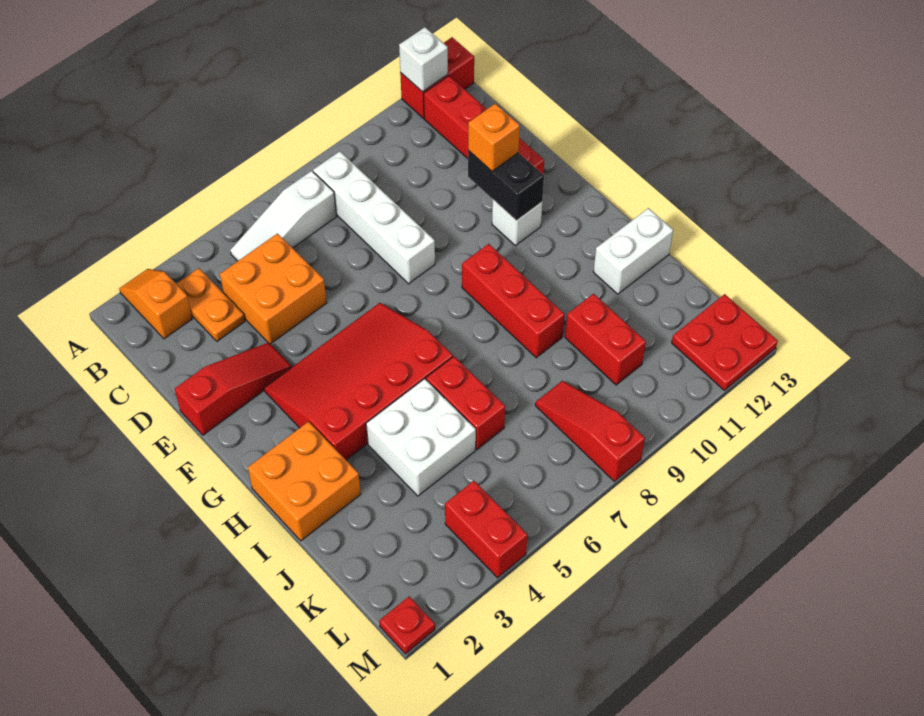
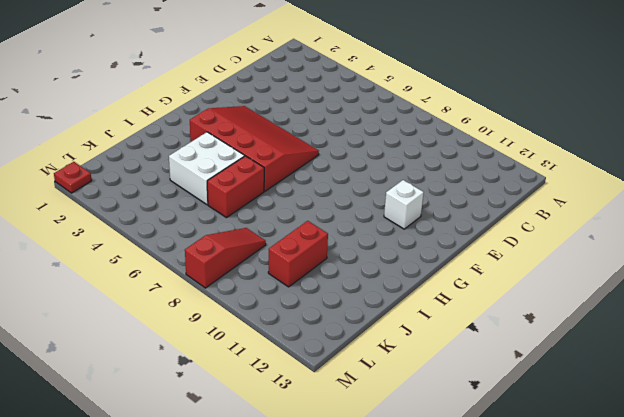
none -> orange slope A2:B2 level 1 top B
none -> red brick A12:A13 level 1
none -> orange plate B3:C3 level 1

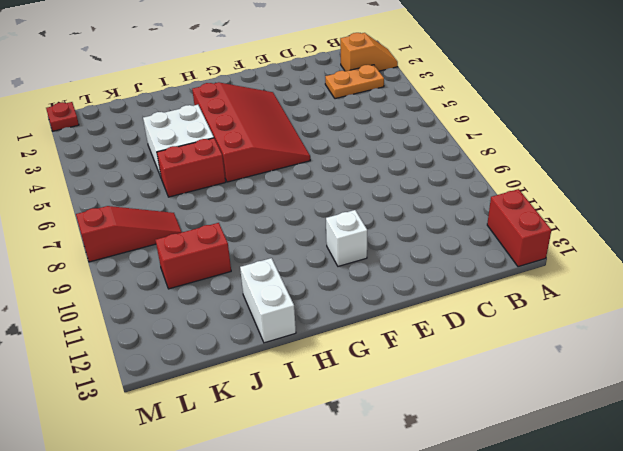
none -> white slope B5:B7 level 1 top 7
none -> white brick B8:E8 level 1
none -> red brick B12:E12 level 1

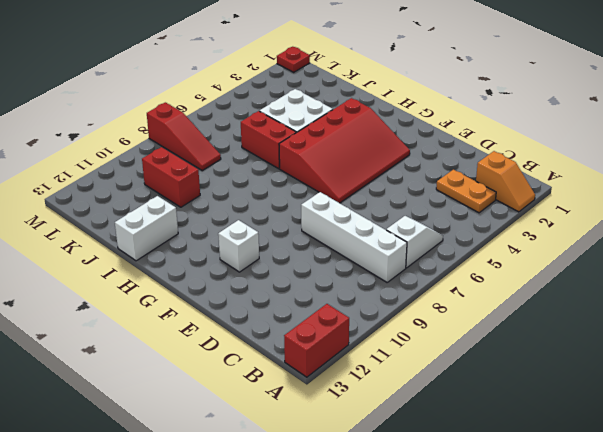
white slope B6:B7 level 1 top 7 -> white slope B5:B7 level 1 top 7
none -> red brick B12:E12 level 1
none -> orange brick C4:D5 level 1
none -> red slope E1:E3 level 1 top 1

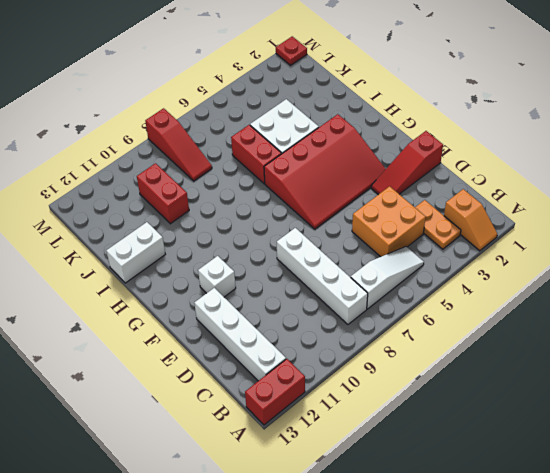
white brick B12:E12 level 1 -> red brick B12:E12 level 1
none -> red brick G9:I9 level 1
none -> orange brick H1:I2 level 1
none -> red brick L4:M4 level 1

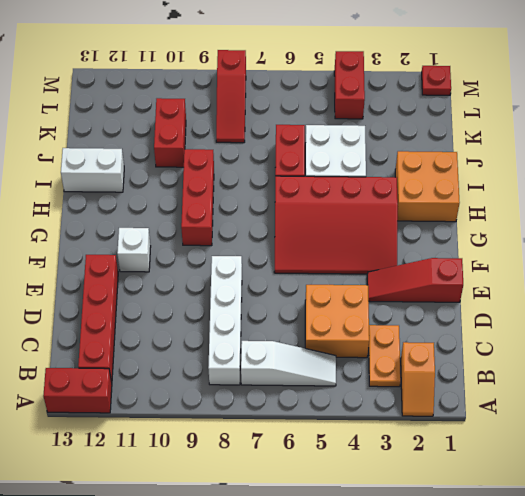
none -> red plate L12:M13 level 1
none -> white brick A12 level 2
none -> black brick E11:F11 level 2

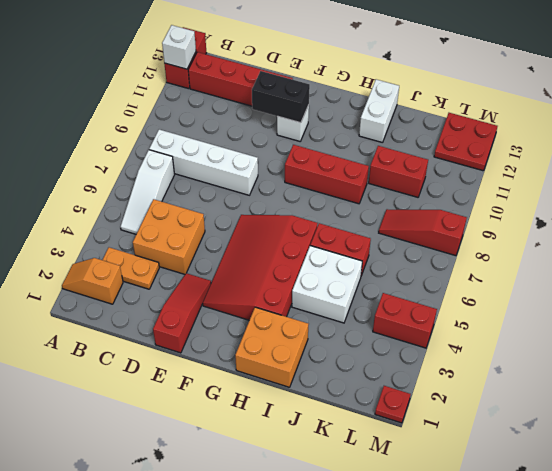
none -> orange brick E11 level 3

